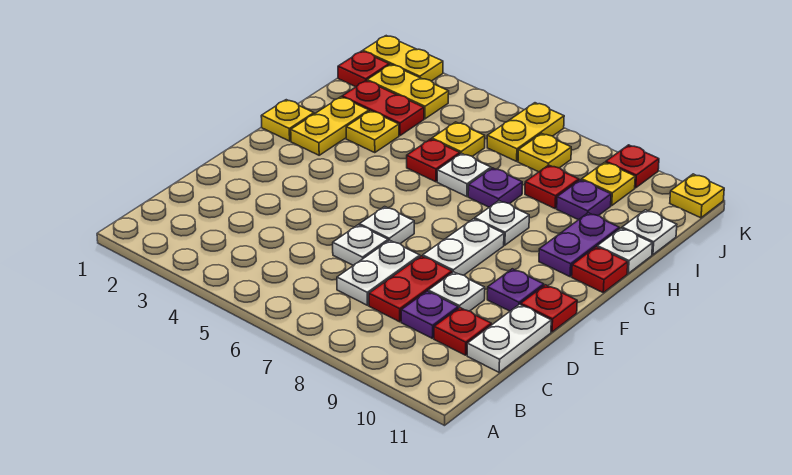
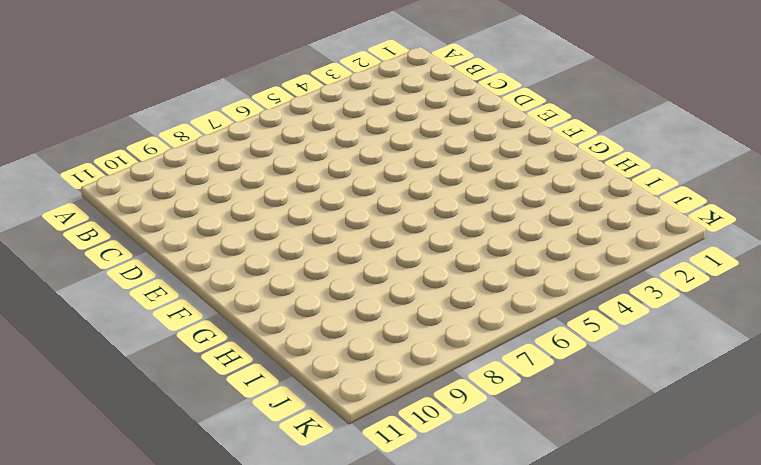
none -> white plate C7:D7 level 1
none -> red plate C8:D8 level 1
none -> purple plate C9 level 1
none -> red plate C10 level 1

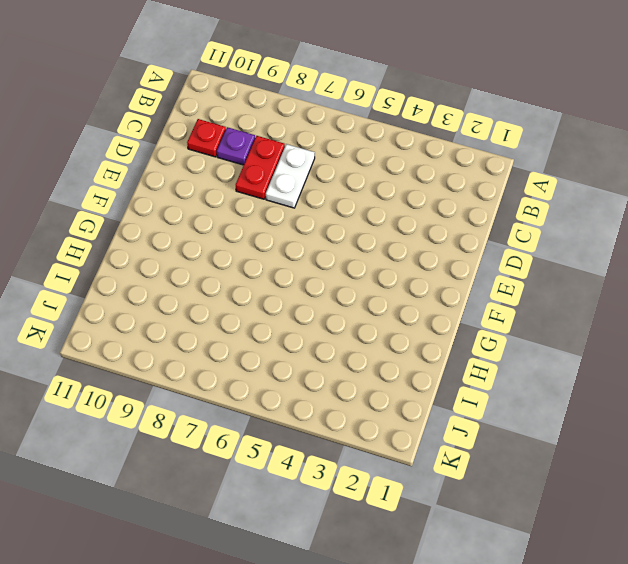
none -> white plate C11:D11 level 1
none -> white plate D6 level 1
none -> white plate D9 level 1
none -> white plate E6 level 1

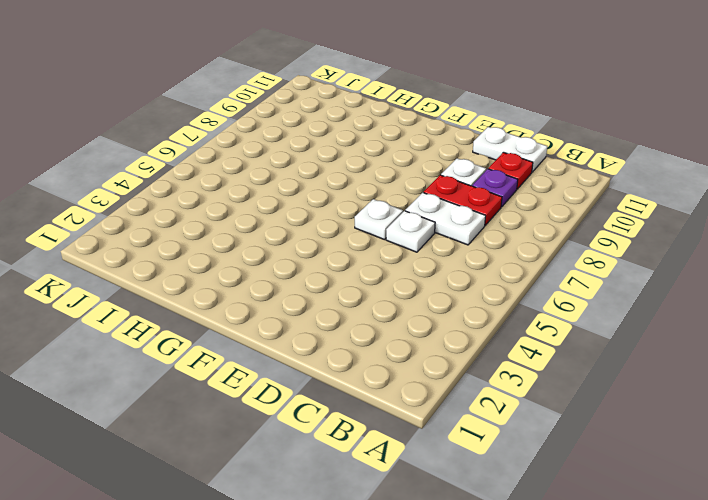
none -> white plate E8:F8 level 1
none -> purple plate E10 level 1
none -> red plate E11 level 1
none -> yellow plate G1 level 1

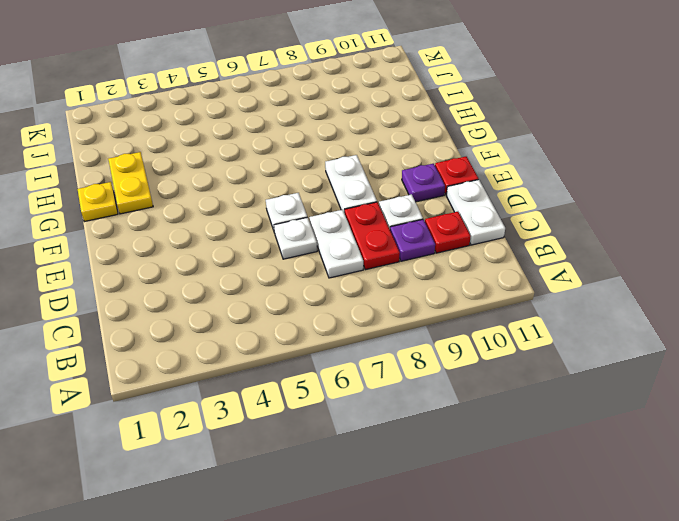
none -> white plate G8 level 1
none -> purple plate G10:H10 level 1
none -> red plate G11 level 1
none -> yellow plate H3 level 1

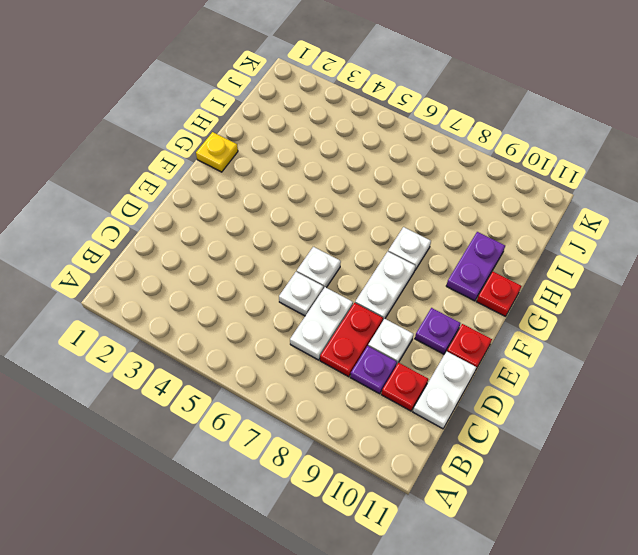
none -> yellow plate G2:H2 level 1
none -> yellow plate H3 level 1
none -> red plate H5 level 1
none -> white plate H6 level 1

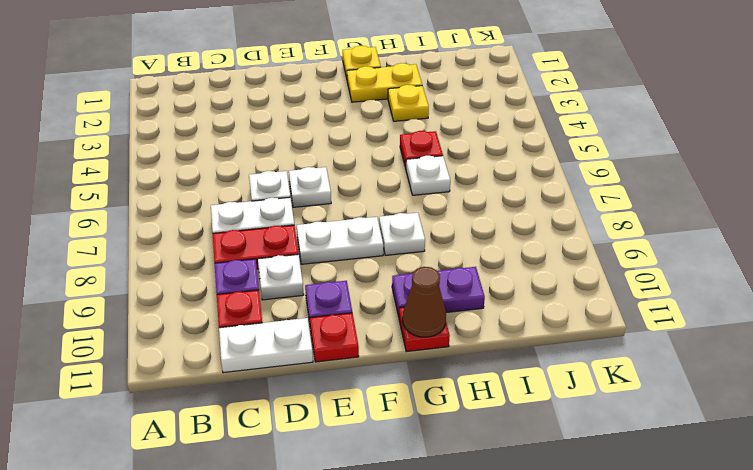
brown cone G11 level 2 -> none
none -> purple plate H7 level 1
none -> white plate H11 level 1
none -> red plate I2:I3 level 1
none -> yellow plate I5 level 1

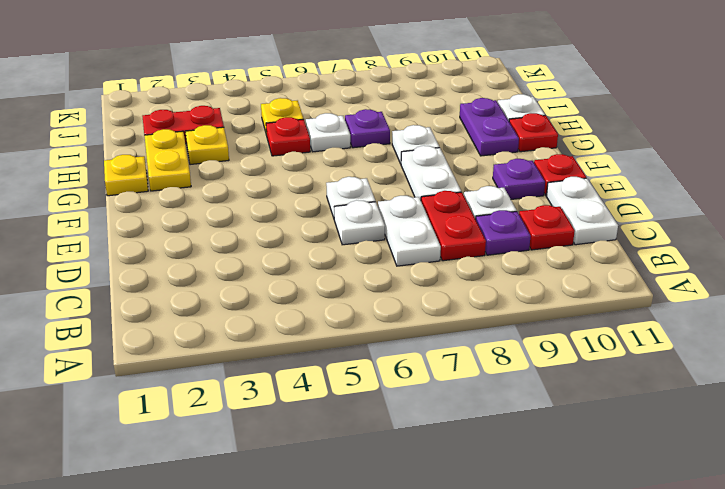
none -> red plate I8 level 1
none -> purple plate I9 level 1
none -> white plate I11 level 1
none -> red plate J1 level 1

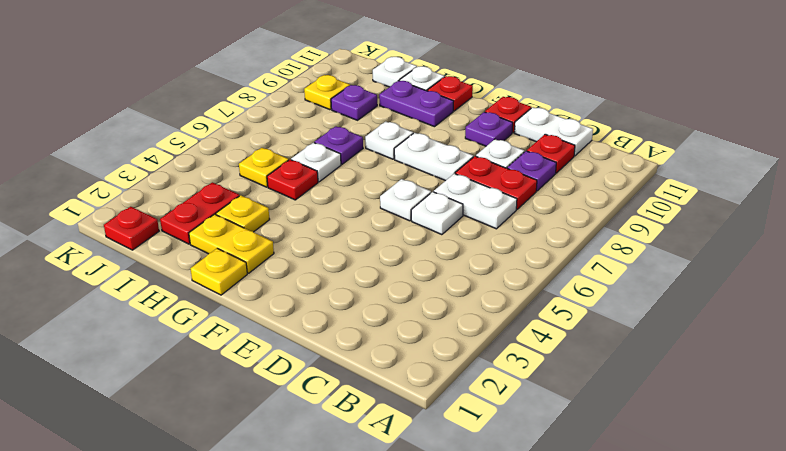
none -> red plate I8 level 1
none -> yellow plate J2:J3 level 1
none -> yellow plate J6:K6 level 1
none -> yellow plate J7 level 1

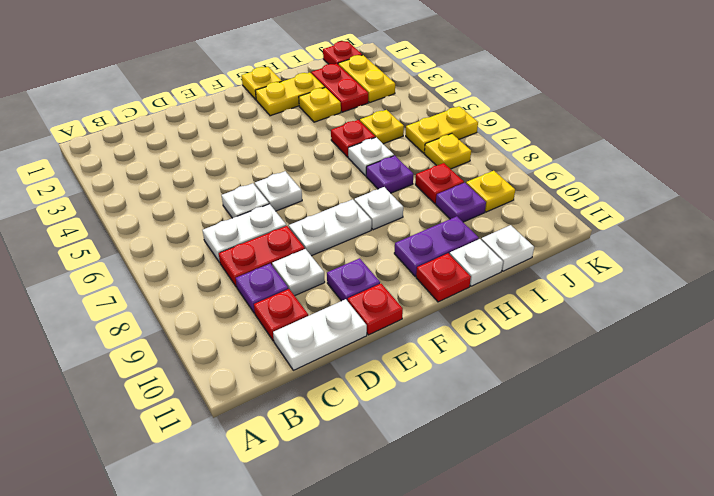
none -> yellow plate K1:K2 level 1
none -> red plate K9 level 1
none -> yellow plate K11 level 1

